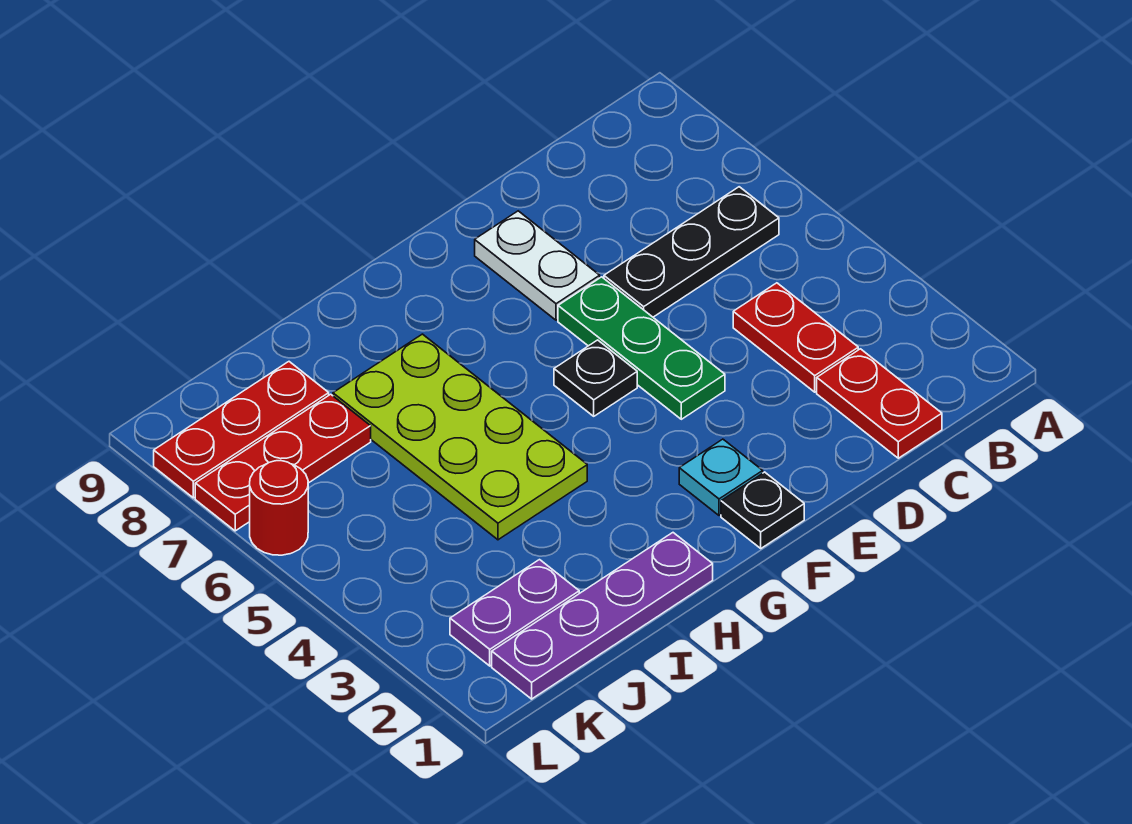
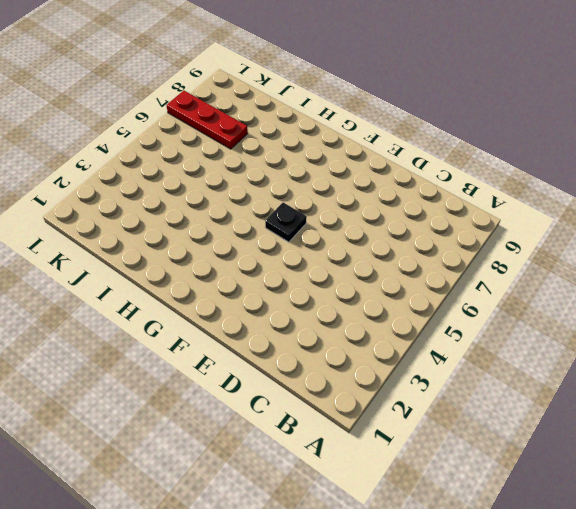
none -> black plate B6:D6 level 1
none -> red plate C1:C2 level 1
none -> red plate C3:C4 level 1

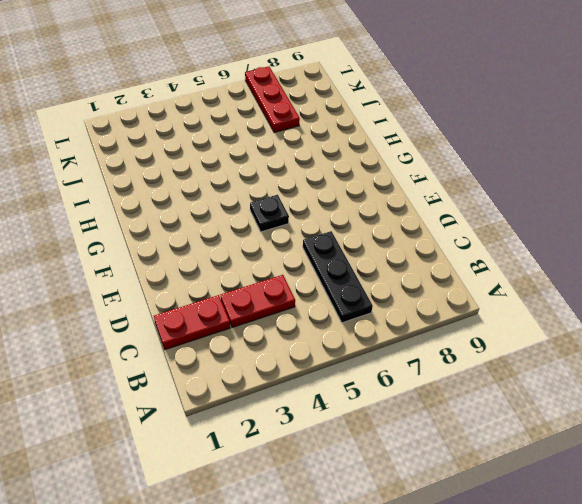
none -> green plate E4:E6 level 1
none -> white plate E7:E8 level 1
none -> black plate F1 level 1

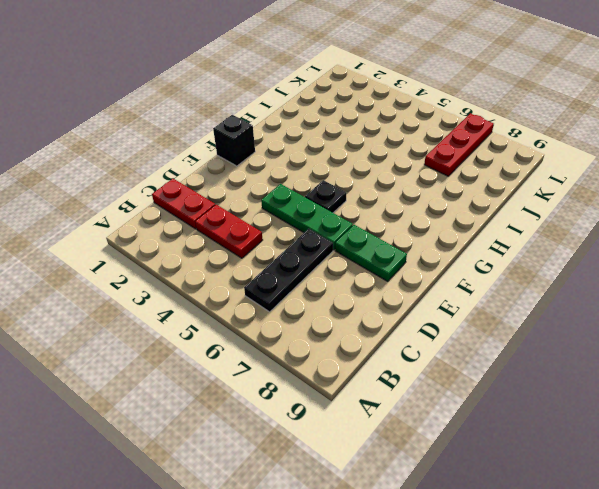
green plate E7:E8 level 1 -> white plate E7:E8 level 1
black brick F1 level 1 -> black plate F1 level 1
none -> cyan plate F2 level 1
none -> purple plate H1:K1 level 1
none -> lime plate H4:I7 level 1

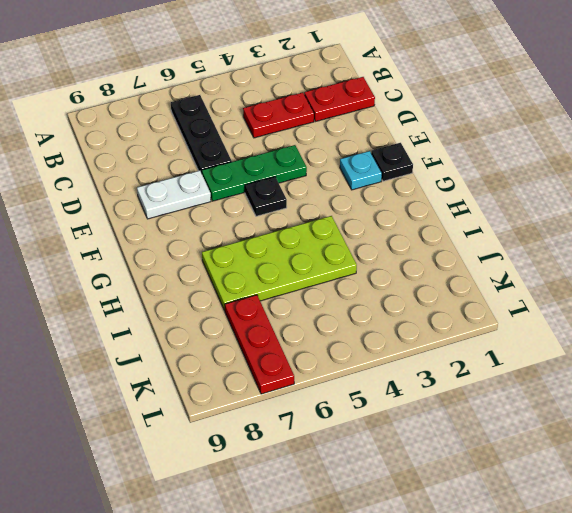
none -> purple plate H1:K1 level 1
none -> purple plate J2:K2 level 1
none -> red plate J8:L8 level 1

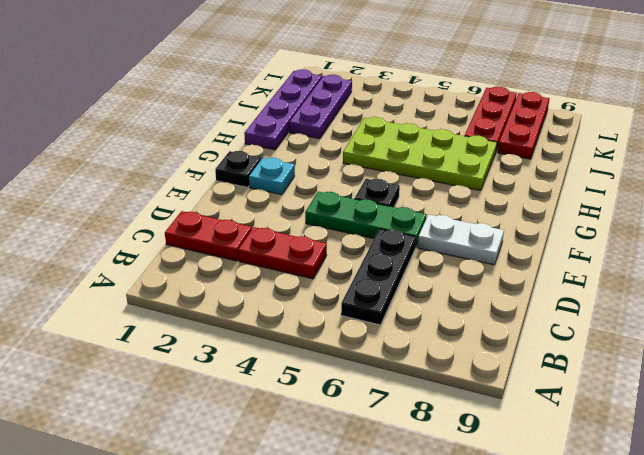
purple plate I2:K2 level 1 -> purple plate J2:K2 level 1
none -> red round brick L6 level 1

